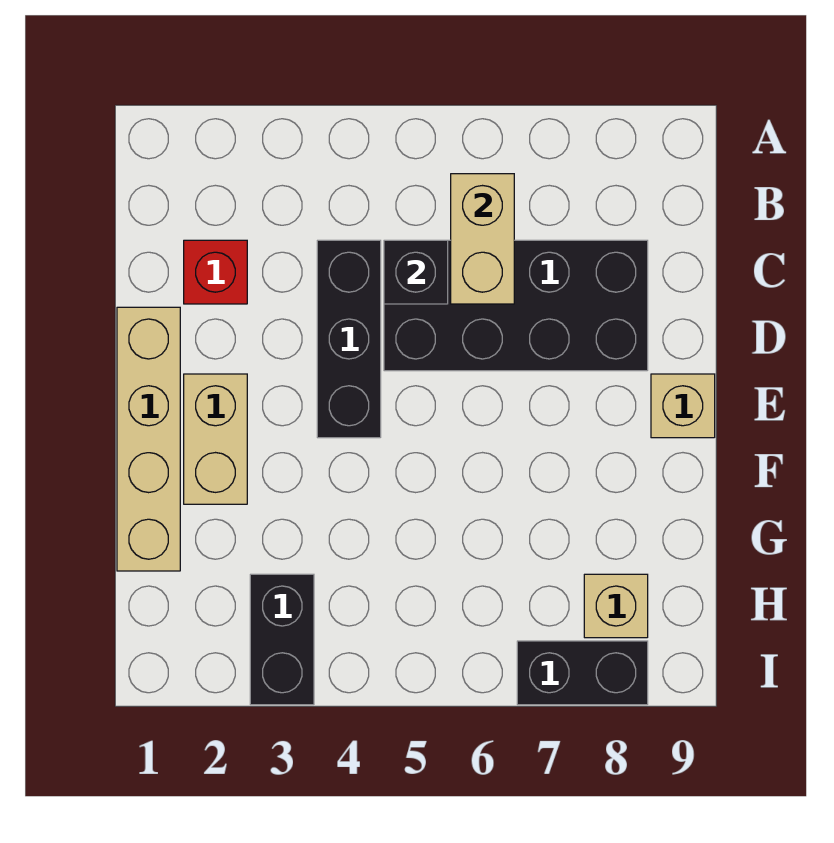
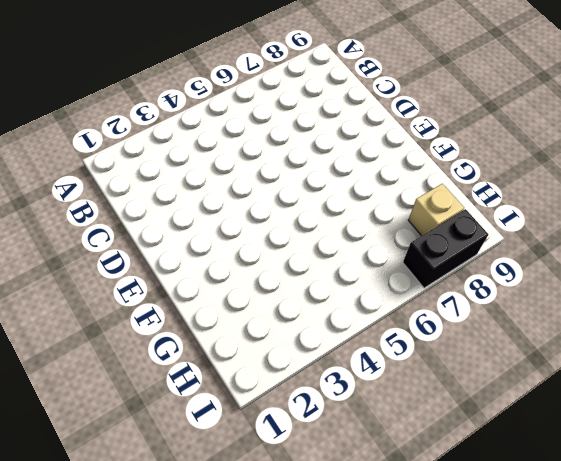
none -> red brick C2 level 1
none -> black brick C4:E4 level 1

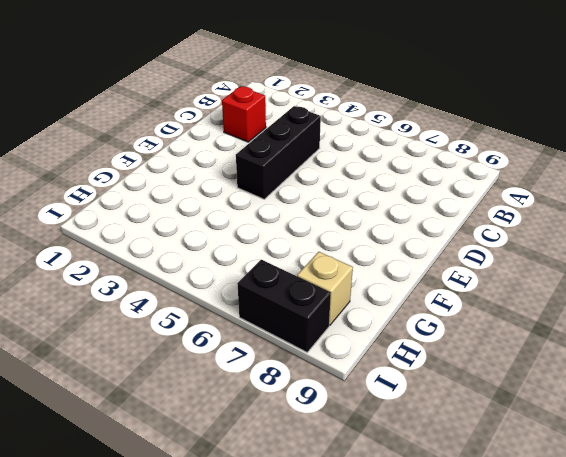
none -> black brick C5:D8 level 1
none -> tan brick D1:G1 level 1

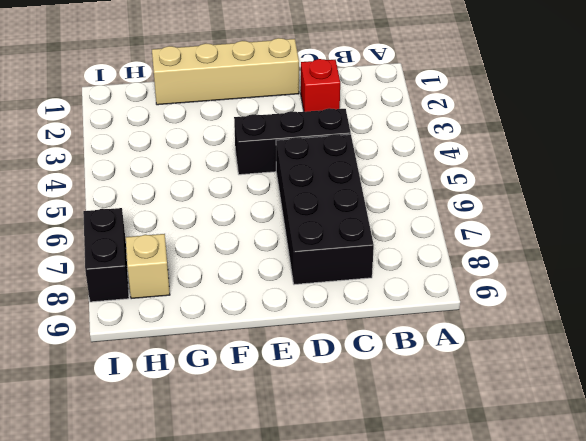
none -> tan brick E2:F2 level 1
none -> tan brick E9 level 1

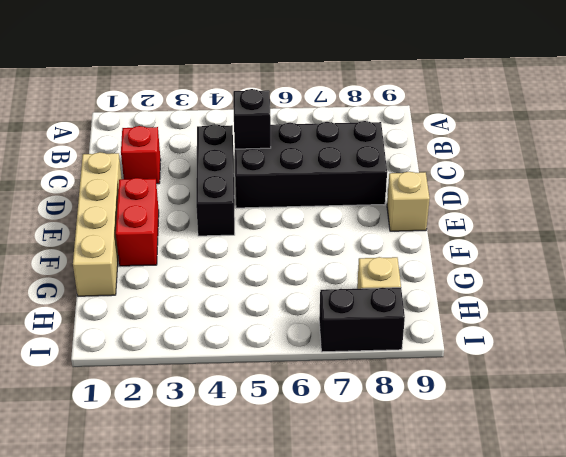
red brick E2:F2 level 1 -> tan brick E2:F2 level 1
none -> black brick H3:I3 level 1
none -> tan brick B6:C6 level 2

